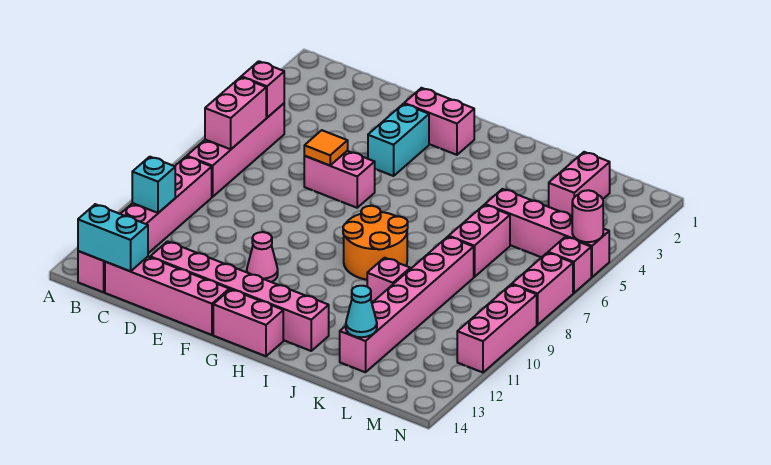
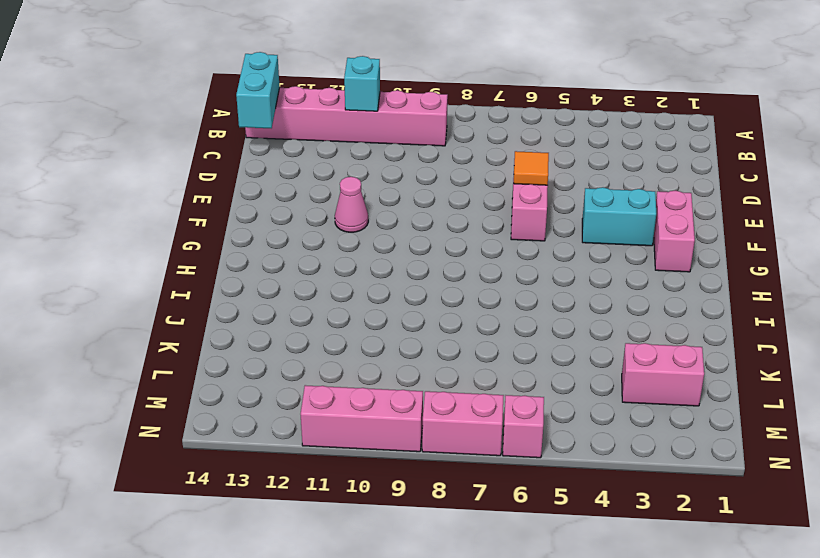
none -> pink brick B5:B8 level 1
none -> pink brick C14:F14 level 1
none -> pink brick D13:I13 level 1

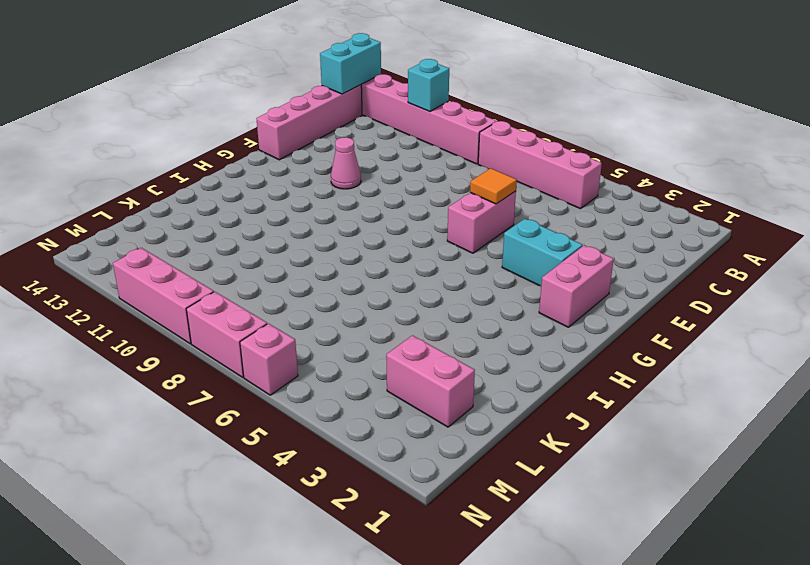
none -> pink brick D13:I13 level 1
none -> pink brick G14:H14 level 1
none -> orange round brick H8:I9 level 1

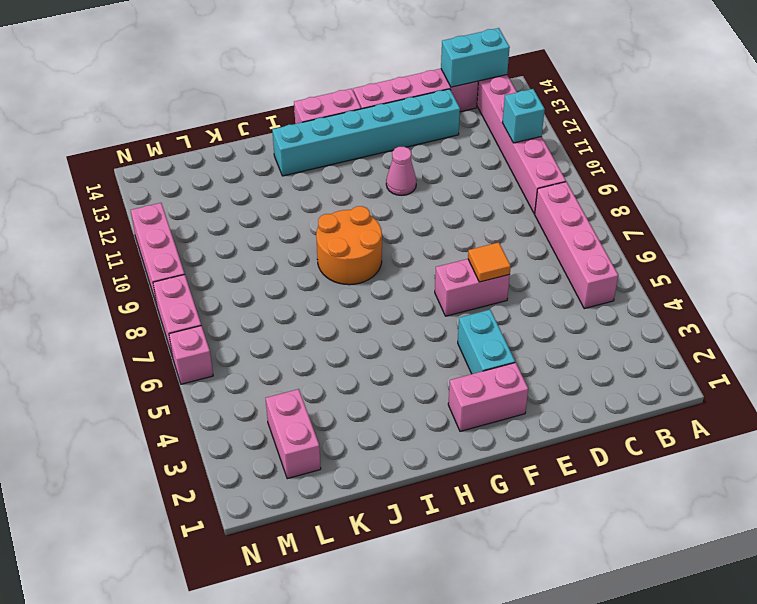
cyan brick D13:I13 level 1 -> pink brick D13:I13 level 1
none -> pink brick J10 level 1
none -> pink brick K5:N5 level 1
none -> pink brick K6:K7 level 1

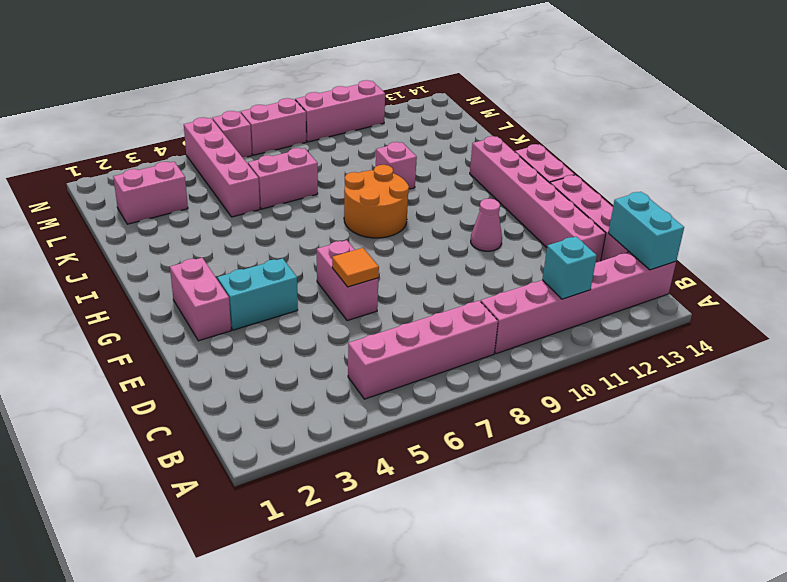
none -> pink brick K8:K13 level 1
none -> pink brick B5 level 2
none -> pink brick B6:B7 level 2

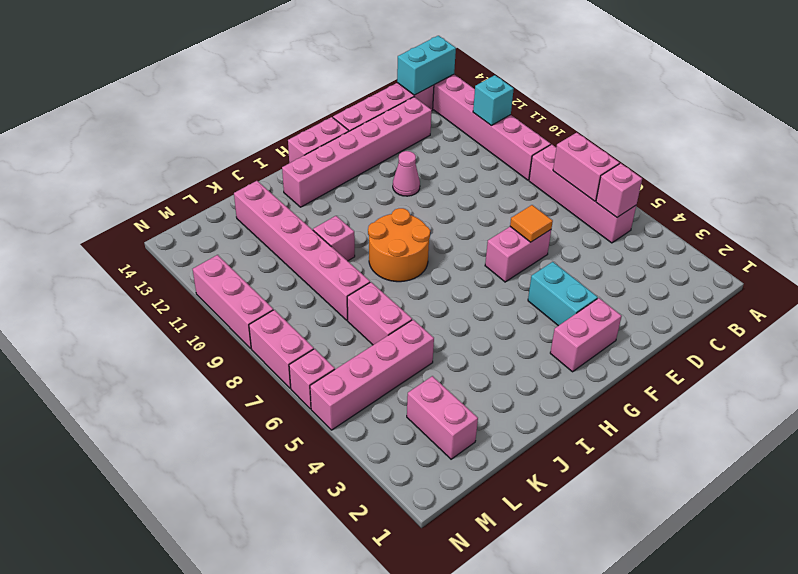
none -> cyan cone K13 level 2
none -> pink round brick N5 level 2

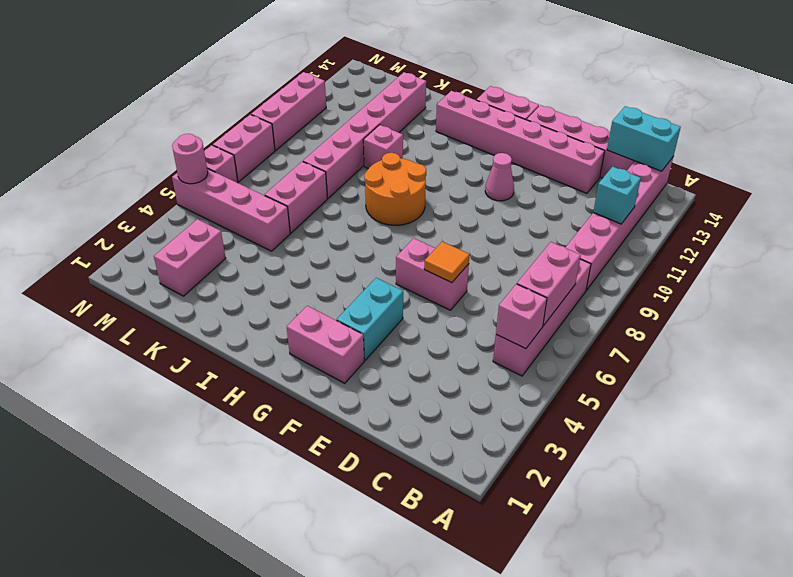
none -> cyan cone K13 level 2

